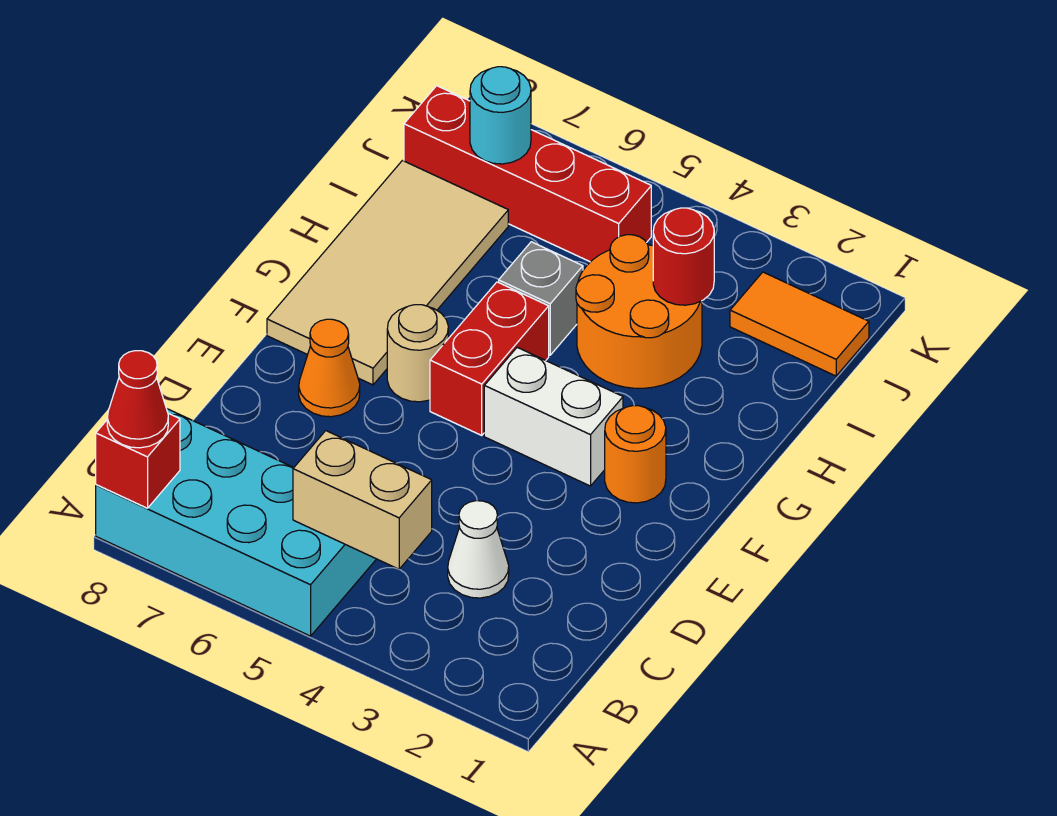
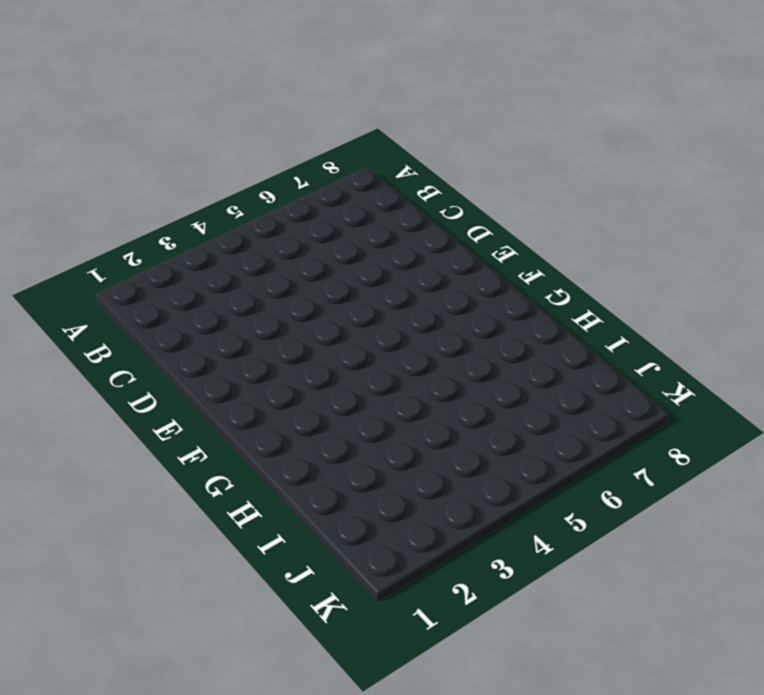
none -> cyan brick A5:B8 level 1
none -> white cone C3 level 1
none -> orange cone E7 level 1

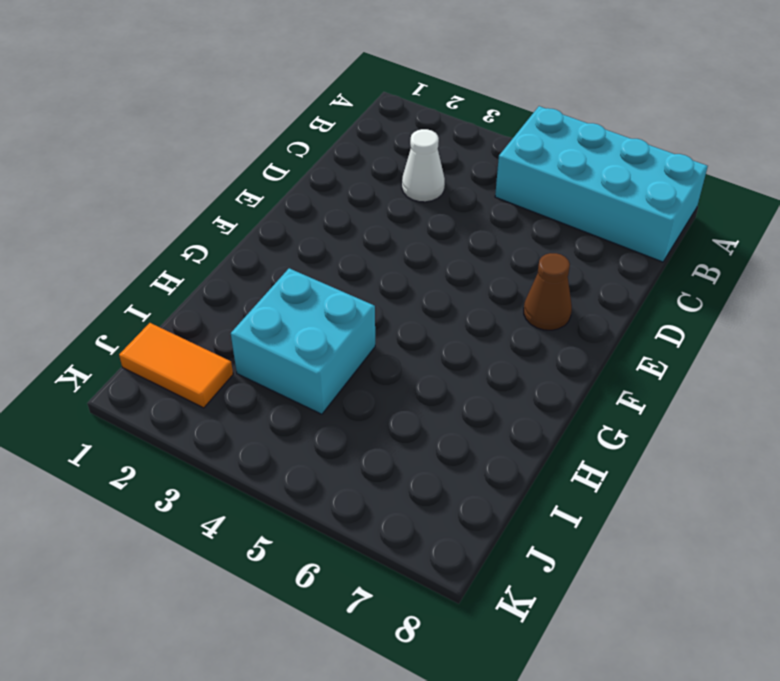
brown cone E7 level 1 -> orange cone E7 level 1
cyan brick H3:I4 level 1 -> orange round brick H3:I4 level 1
none -> orange round brick F2 level 1
none -> white brick F3:F4 level 1
none -> red brick F5:G5 level 1

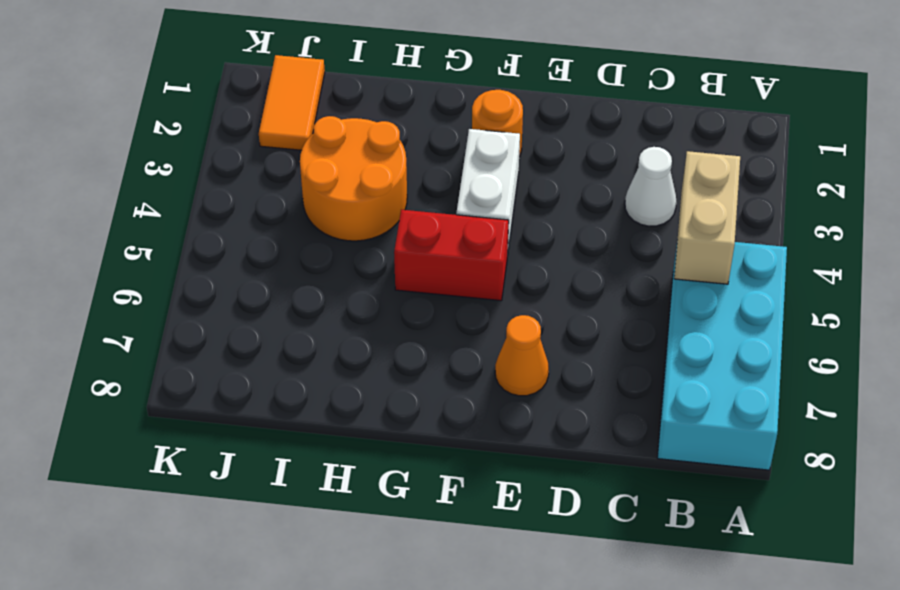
none -> tan round brick F6 level 1
none -> tan tile F7:I8 level 1
none -> grey brick H5 level 1

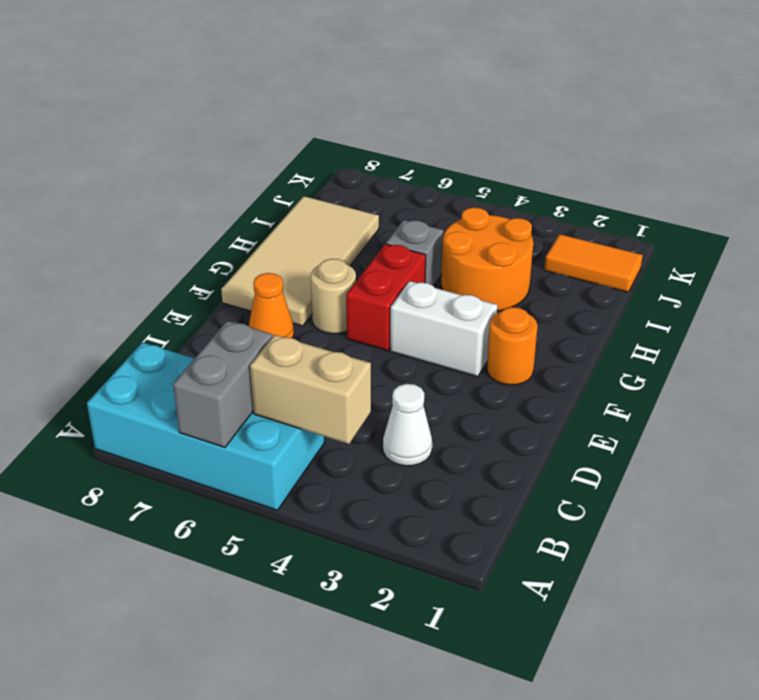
grey brick A6:B6 level 2 -> none
none -> red brick J5:J8 level 1
none -> red brick A8 level 2
none -> red round brick I3 level 2

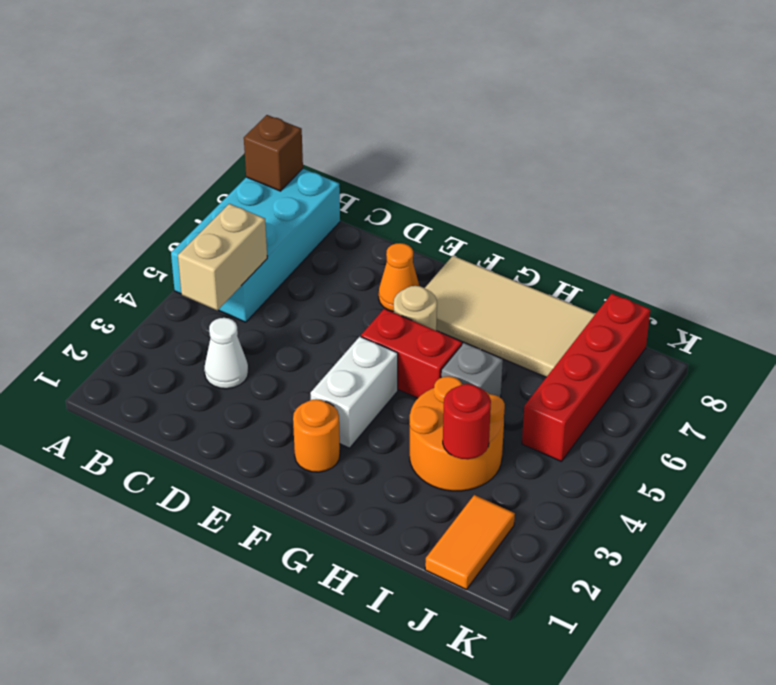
brown brick A8 level 2 -> red brick A8 level 2
none -> cyan round brick J7 level 2
none -> red cone A8 level 3

